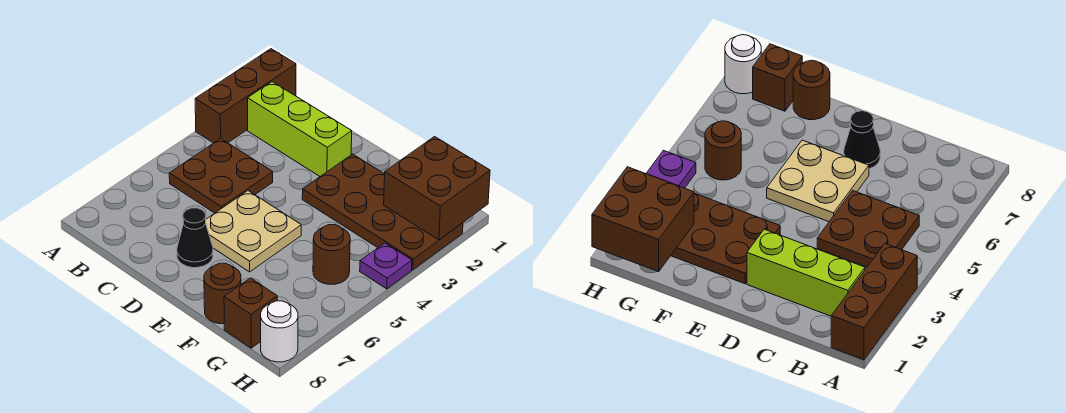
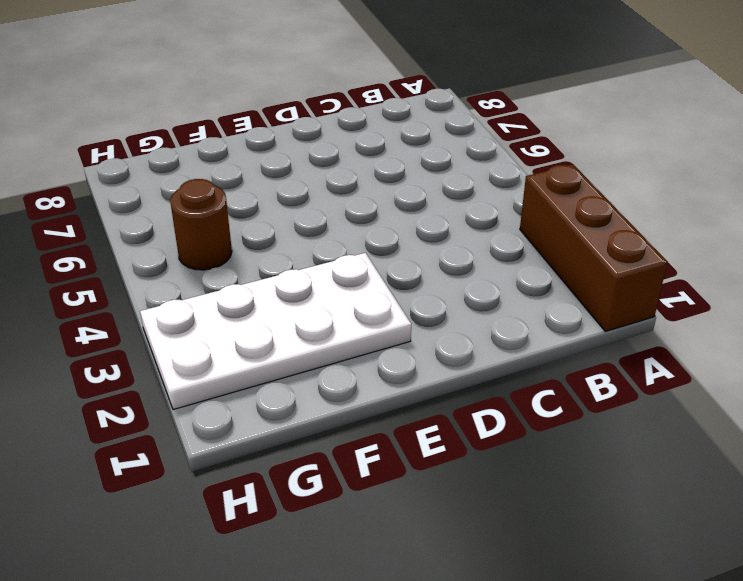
white plate E2:H3 level 1 -> brown plate E2:H3 level 1
none -> lime brick B2:D2 level 1
none -> brown plate B4:C5 level 1
none -> tan plate D5:E6 level 1

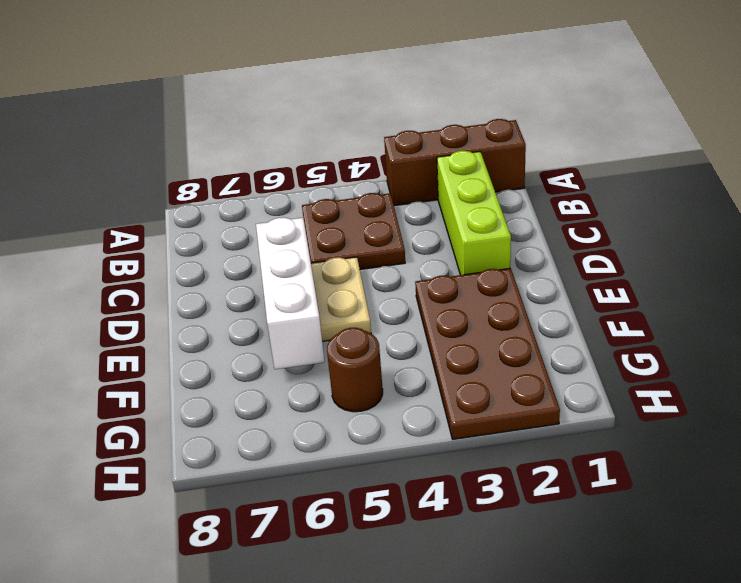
white brick D6:F6 level 2 -> none
none -> black cone D7 level 1
none -> brown round brick F8 level 1
none -> brown brick G8 level 1

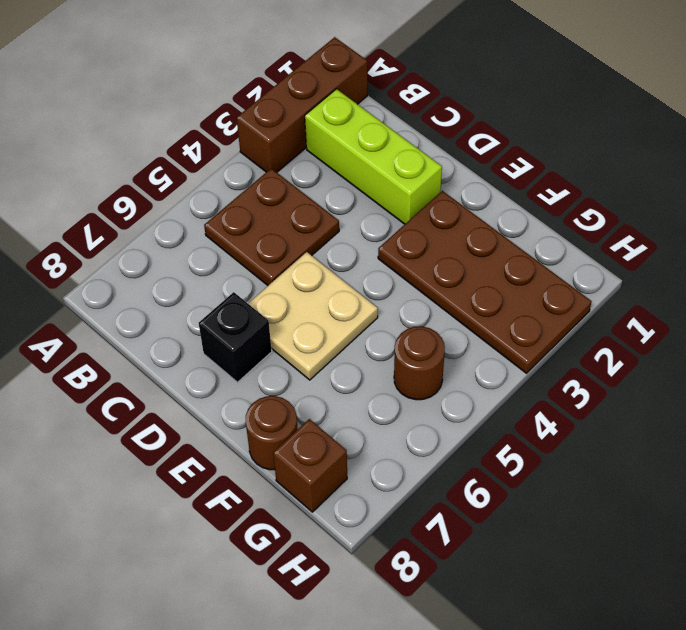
black brick D7 level 1 -> black cone D7 level 1
none -> purple plate H4 level 1
none -> white round brick H8 level 1
none -> brown brick G1:H2 level 2

